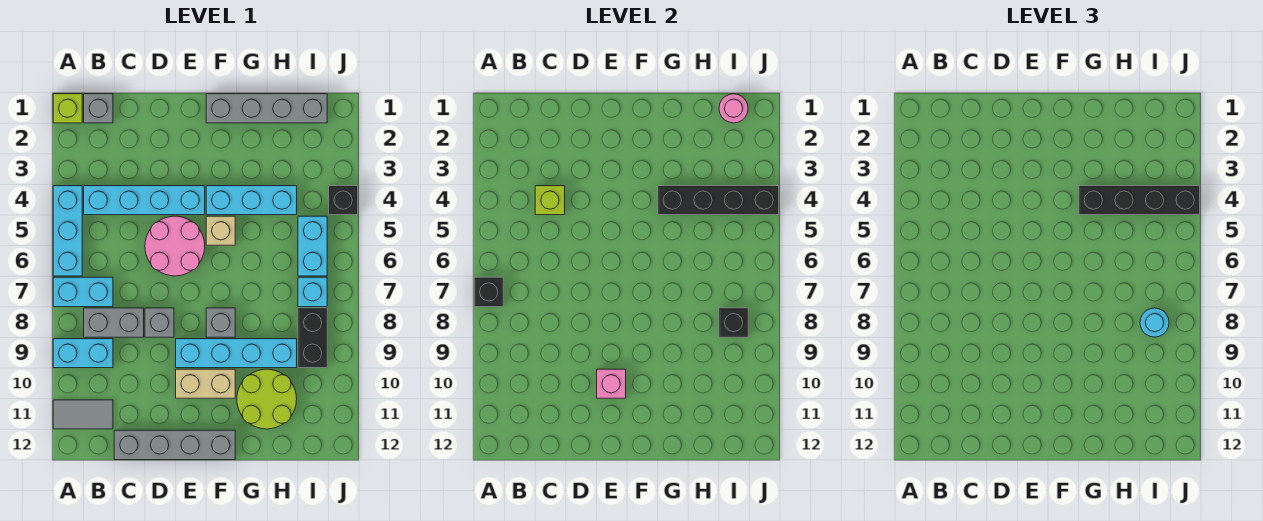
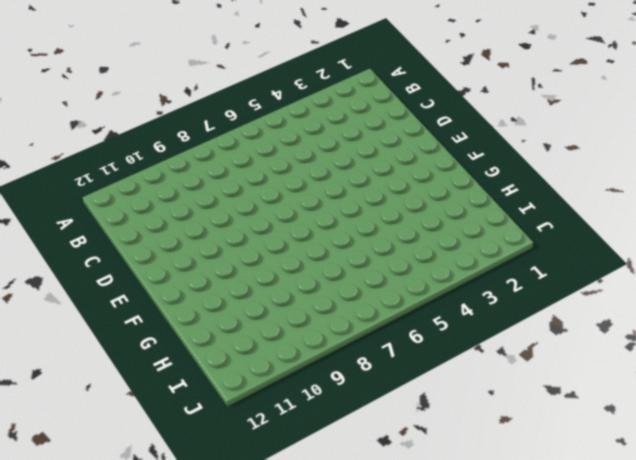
none -> lime brick A1 level 1
none -> cyan brick A4:A6 level 1
none -> cyan brick A7:B7 level 1
none -> cyan brick A9:B9 level 1

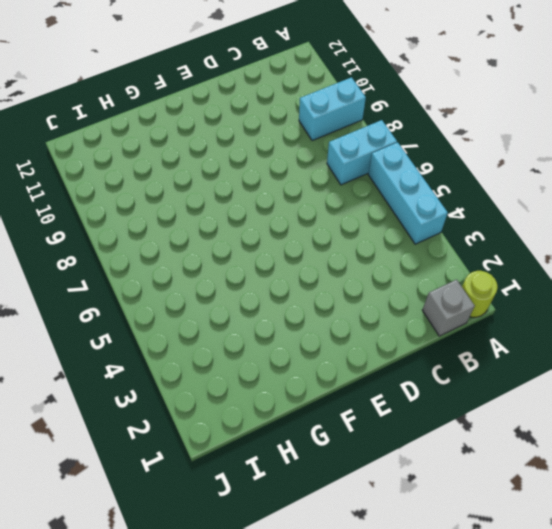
lime round brick A1 level 1 -> lime brick A1 level 1
none -> grey tile A11:B11 level 1
none -> cyan brick B4:E4 level 1
none -> grey brick B8:C8 level 1
none -> grey brick C12:F12 level 1

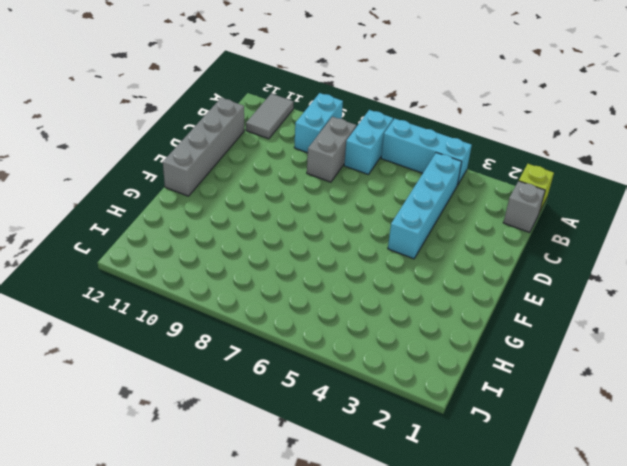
none -> pink round brick D5:E6 level 1
none -> grey brick D8 level 1
none -> cyan brick E9:H9 level 1
none -> tan brick E10:F10 level 1

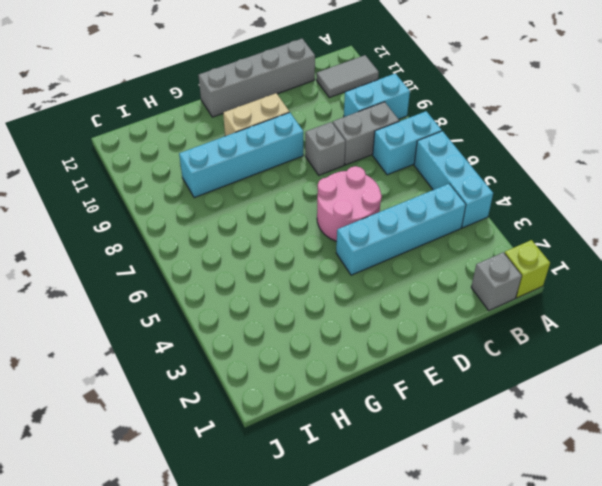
none -> grey brick F1:I1 level 1
none -> cyan brick F4:H4 level 1
none -> tan brick F5 level 1
none -> grey brick F8 level 1

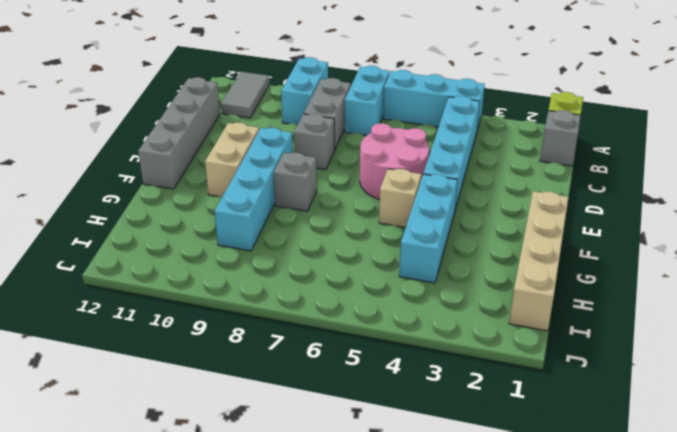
tan brick F1:I1 level 1 -> grey brick F1:I1 level 1
none -> lime round brick G10:H11 level 1
none -> cyan brick I5:I6 level 1
none -> cyan brick I7 level 1
none -> black brick I8:I9 level 1

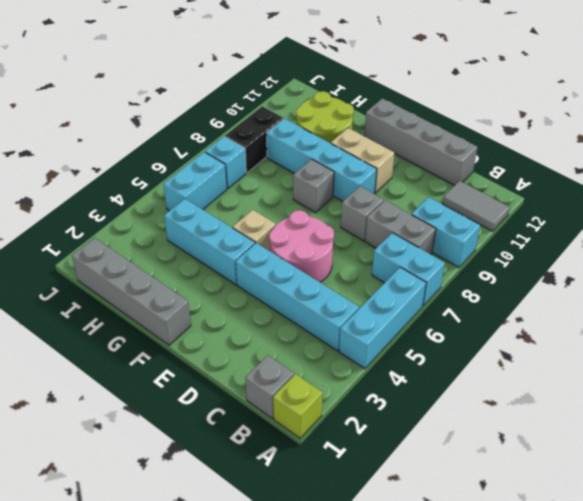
none -> black brick J4 level 1
none -> black brick A7 level 2
none -> lime brick C4 level 2
none -> pink brick E10 level 2

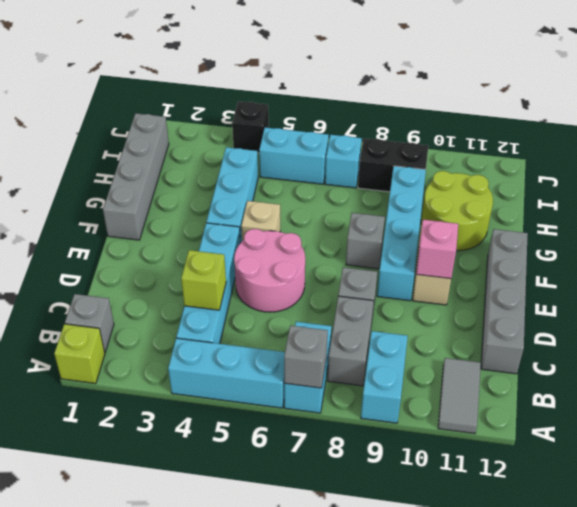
grey brick A7 level 2 -> black brick A7 level 2
none -> black brick G4:J4 level 2
none -> pink round brick I1 level 2
none -> black brick I8 level 2
none -> black brick G4:J4 level 3

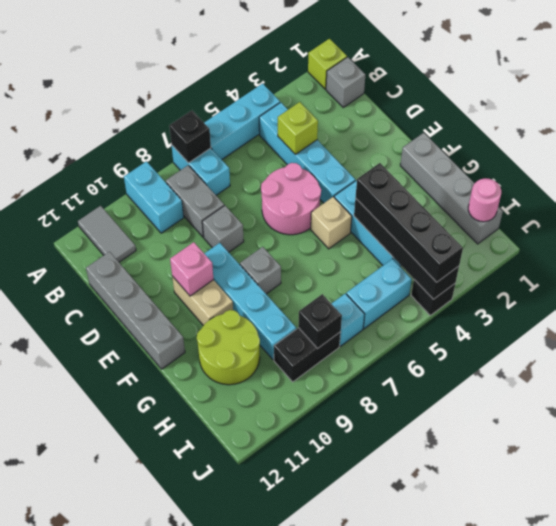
none -> cyan round brick I8 level 3

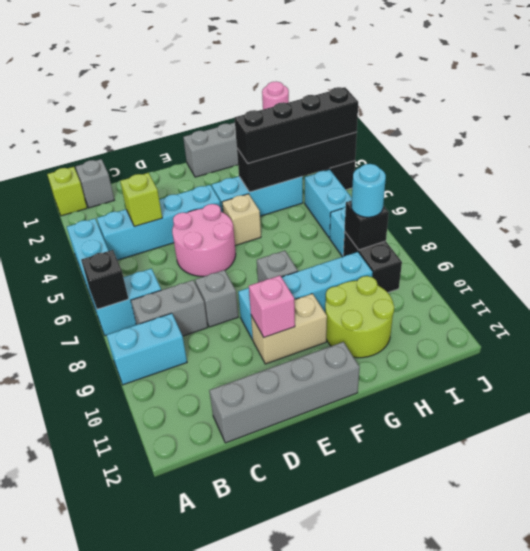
none -> grey tile A11:B11 level 1

